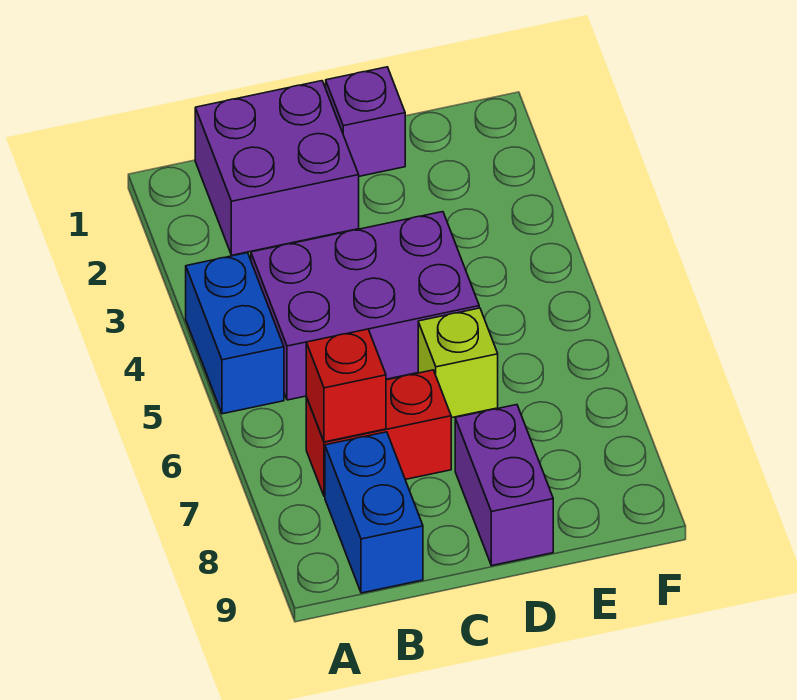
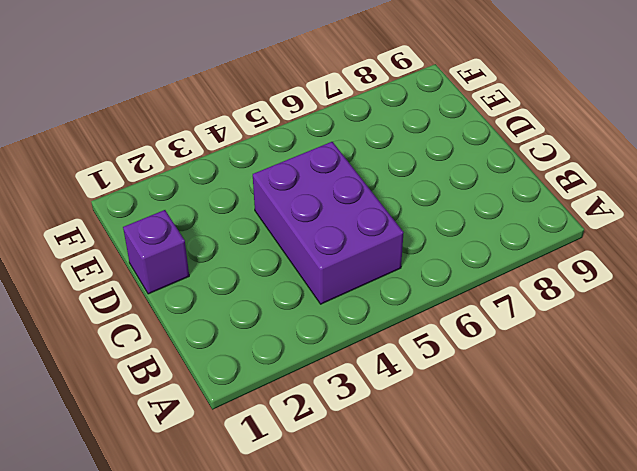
none -> blue brick A4:A5 level 1
none -> purple brick B1:C2 level 1

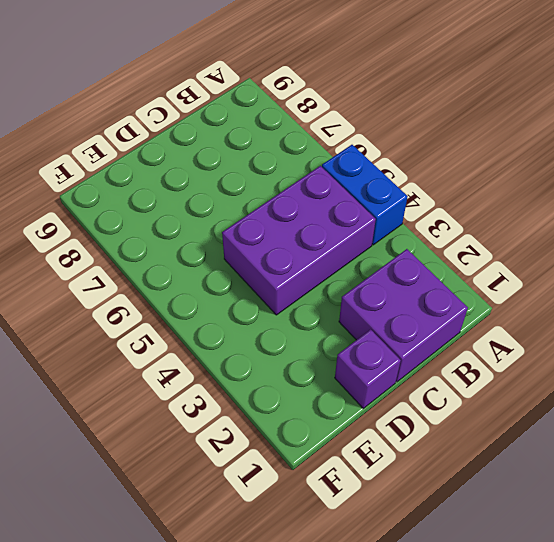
none -> red brick B7:C7 level 1
none -> blue brick B8:B9 level 1

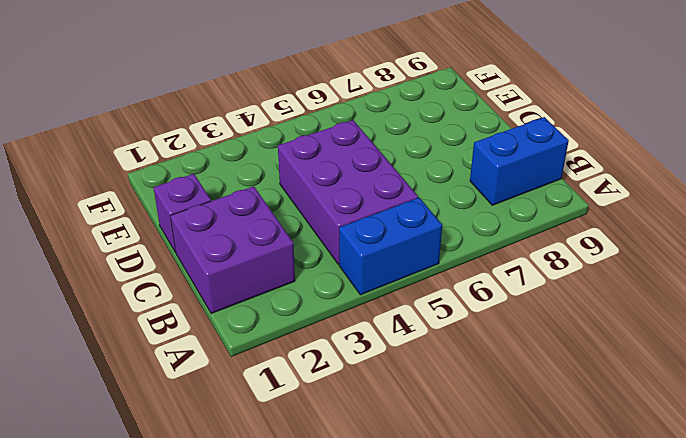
none -> red brick B7:C7 level 1
none -> lime brick D6 level 1

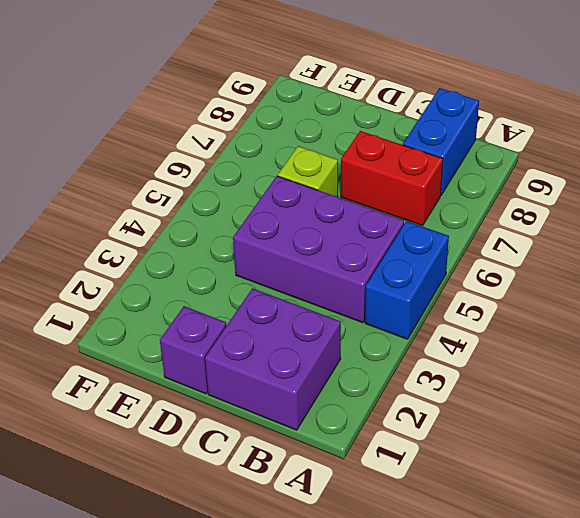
none -> purple brick D8:D9 level 1
none -> red brick B7 level 2

